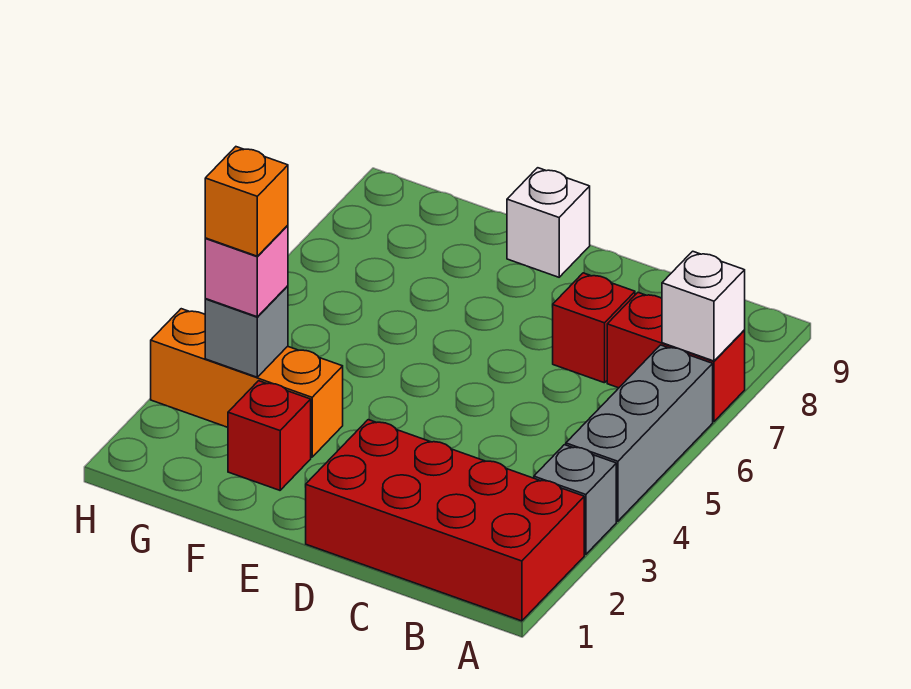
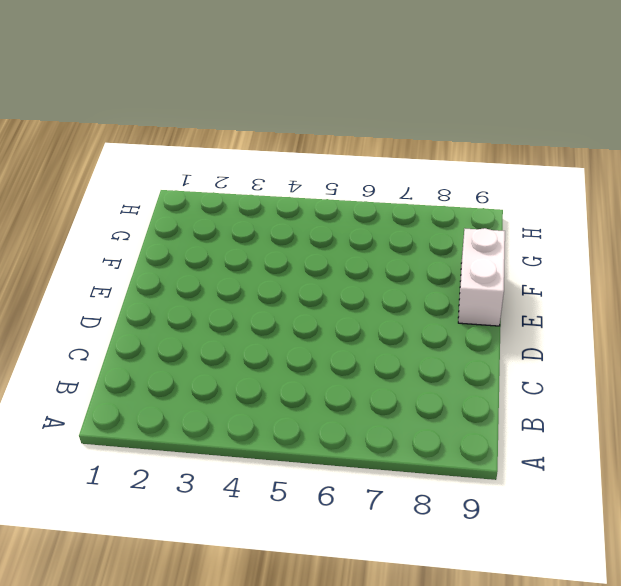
white brick E9:F9 level 1 -> white brick E9 level 1
none -> red brick A1:D2 level 1
none -> grey brick A3 level 1
none -> grey brick A4:A6 level 1

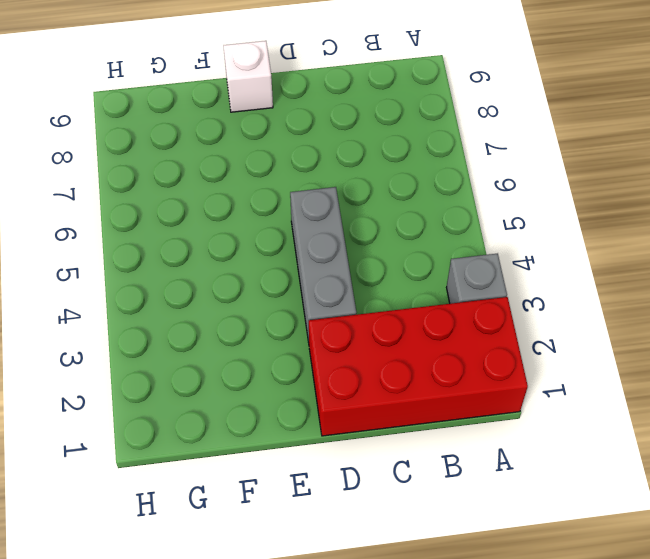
grey brick D3:D5 level 1 -> grey brick A4:A6 level 1
none -> red brick A7:B7 level 1
none -> red brick C7 level 1
none -> red brick F2 level 1

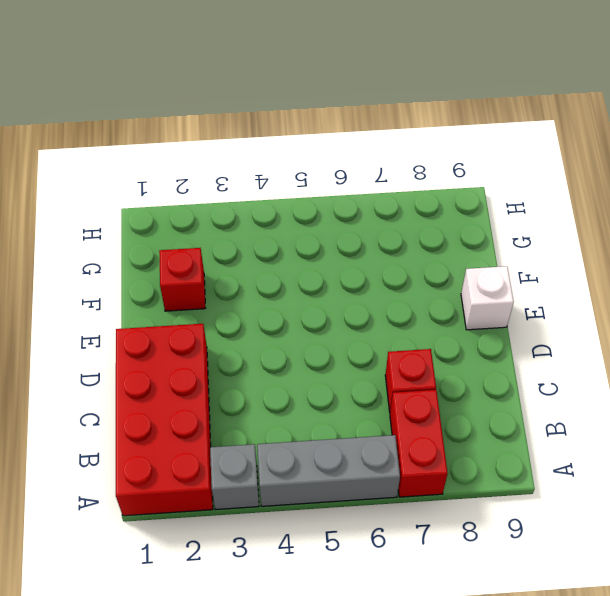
none -> orange brick F3:H3 level 1
none -> white brick A7 level 2
none -> grey brick G3 level 2

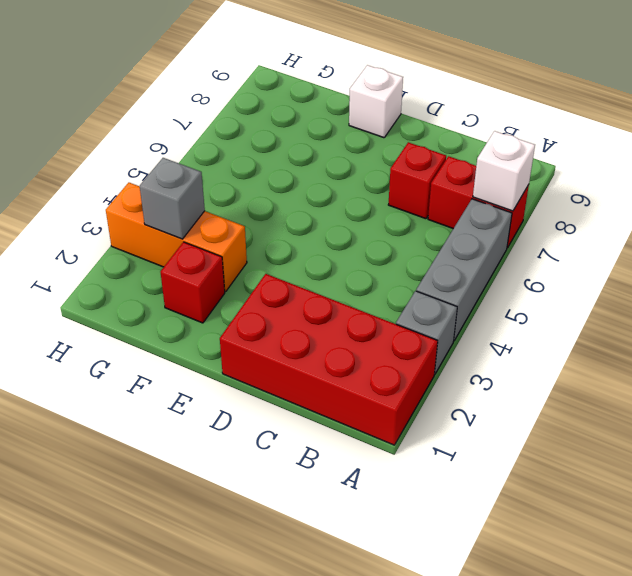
none -> pink brick G3 level 3
none -> orange brick G3 level 4

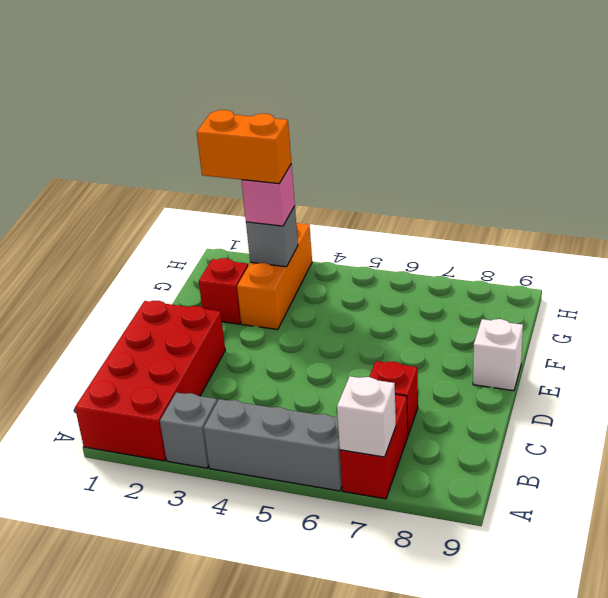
orange brick G2:G3 level 4 -> orange brick G3 level 4

